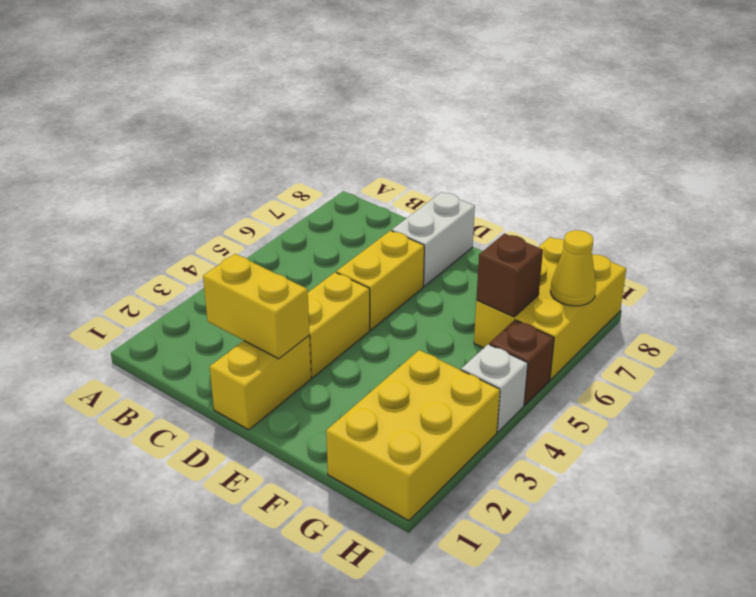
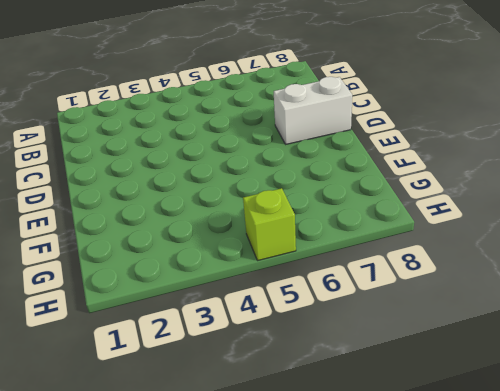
lime brick H5 level 1 -> brown brick H5 level 1
none -> yellow brick D1:D2 level 1
none -> yellow brick D3:D4 level 1

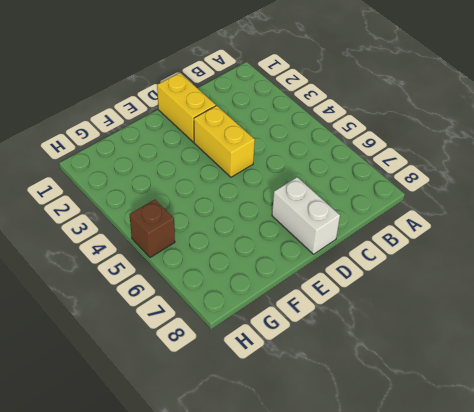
none -> yellow brick D5:D6 level 1
none -> yellow brick G1:H3 level 1

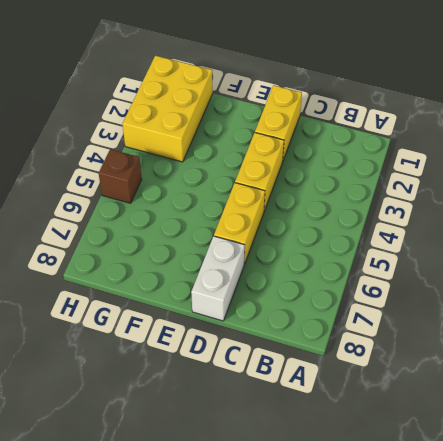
none -> yellow brick G6:H8 level 1
none -> white brick H4 level 1

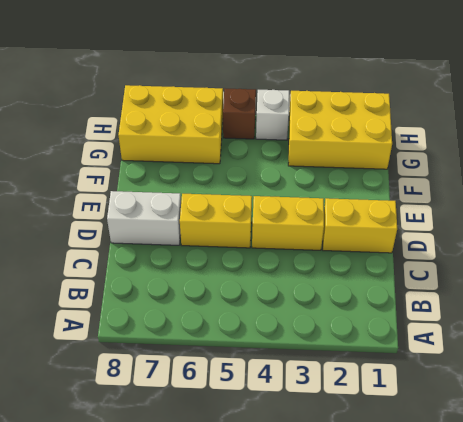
none -> yellow brick C2:D2 level 2
none -> brown brick G6 level 2

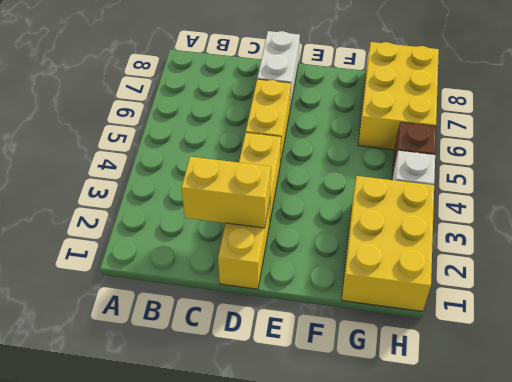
none -> brown brick G6 level 2
none -> yellow cone H7 level 2

